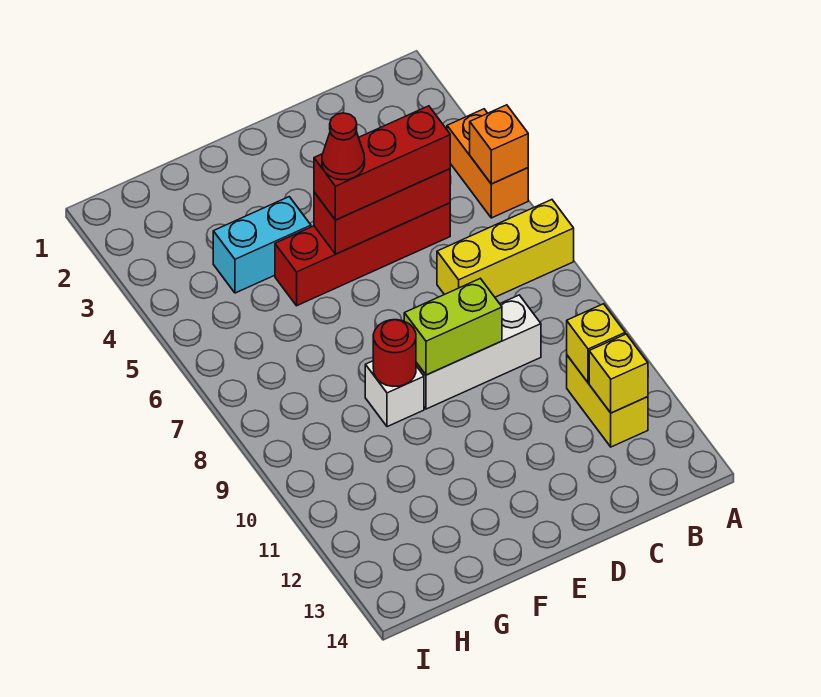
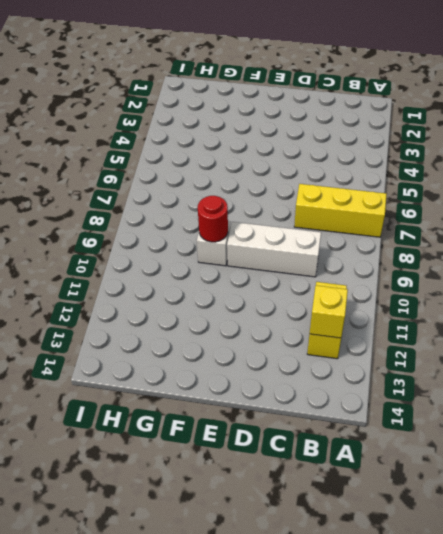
none -> orange brick A4:A5 level 1
none -> red brick C5:F5 level 1
none -> cyan brick F4:G4 level 1

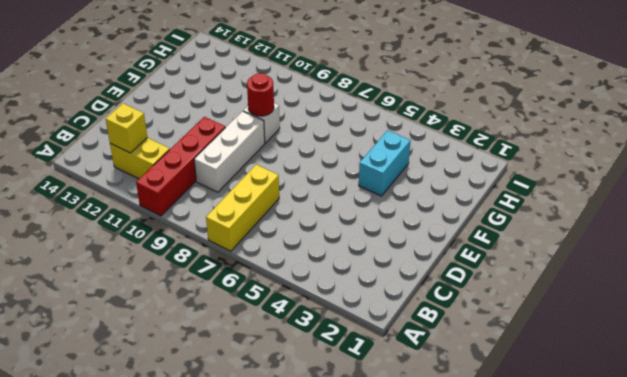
red brick A10:D10 level 1 -> red brick C5:F5 level 1
none -> orange brick A4:A5 level 1
none -> orange brick A5 level 2
none -> yellow brick B11 level 2

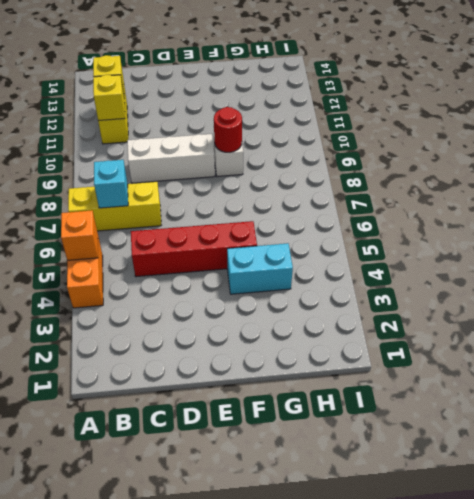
cyan brick B7 level 2 -> none
none -> red brick C5:E5 level 2
none -> lime brick D9:E9 level 2
none -> red brick C5:E5 level 3

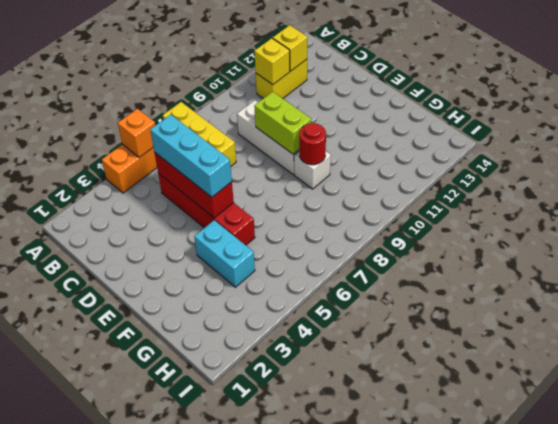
cyan brick C5:E5 level 3 -> red brick C5:E5 level 3
none -> red cone E5 level 4

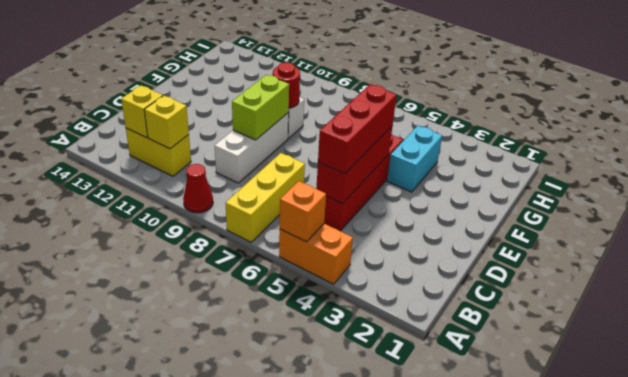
red cone A9 level 1 -> red cone E5 level 4

